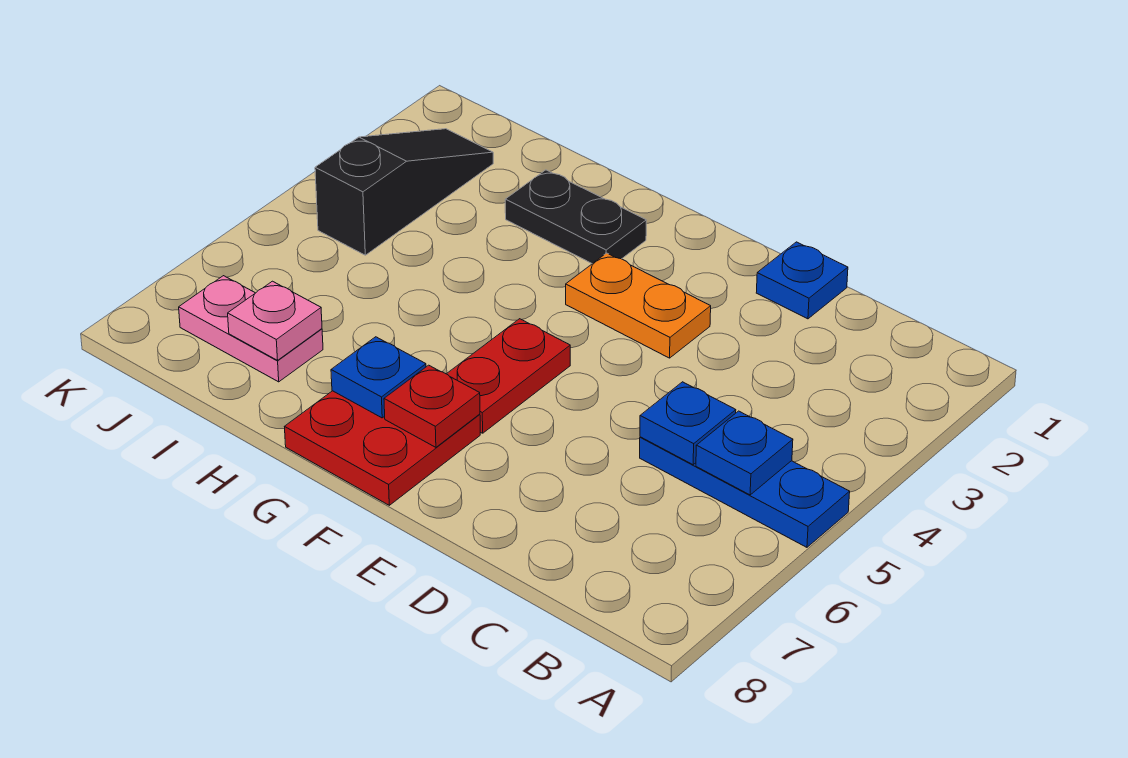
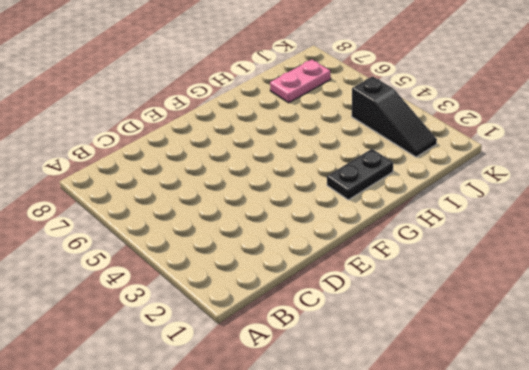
none -> blue plate A5:C5 level 1
none -> blue plate D1 level 1
none -> orange plate E3:F3 level 1

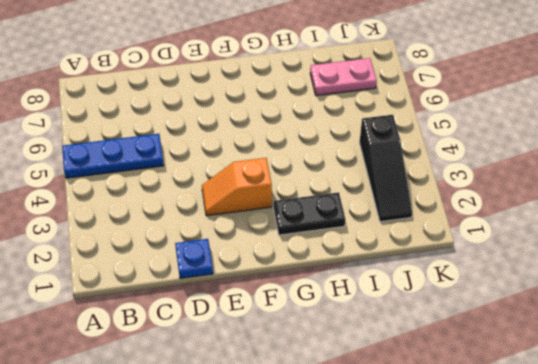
orange slope E3:F3 level 1 top F -> orange plate E3:F3 level 1
none -> red plate F5:F6 level 1
none -> red plate F7:G8 level 1
none -> blue plate B5 level 2

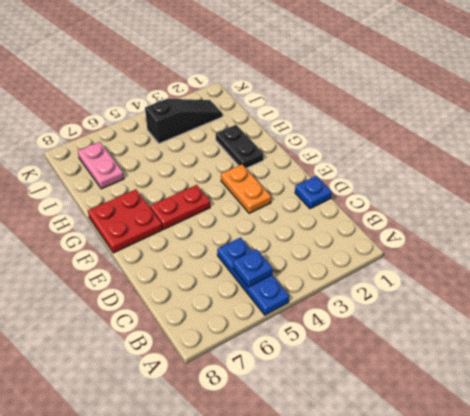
none -> blue plate C5 level 2
none -> red plate F7 level 2
none -> blue plate G7 level 2

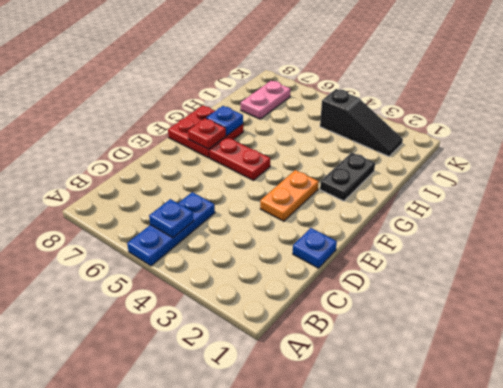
none -> blue plate C5 level 2
none -> pink plate I7 level 2

